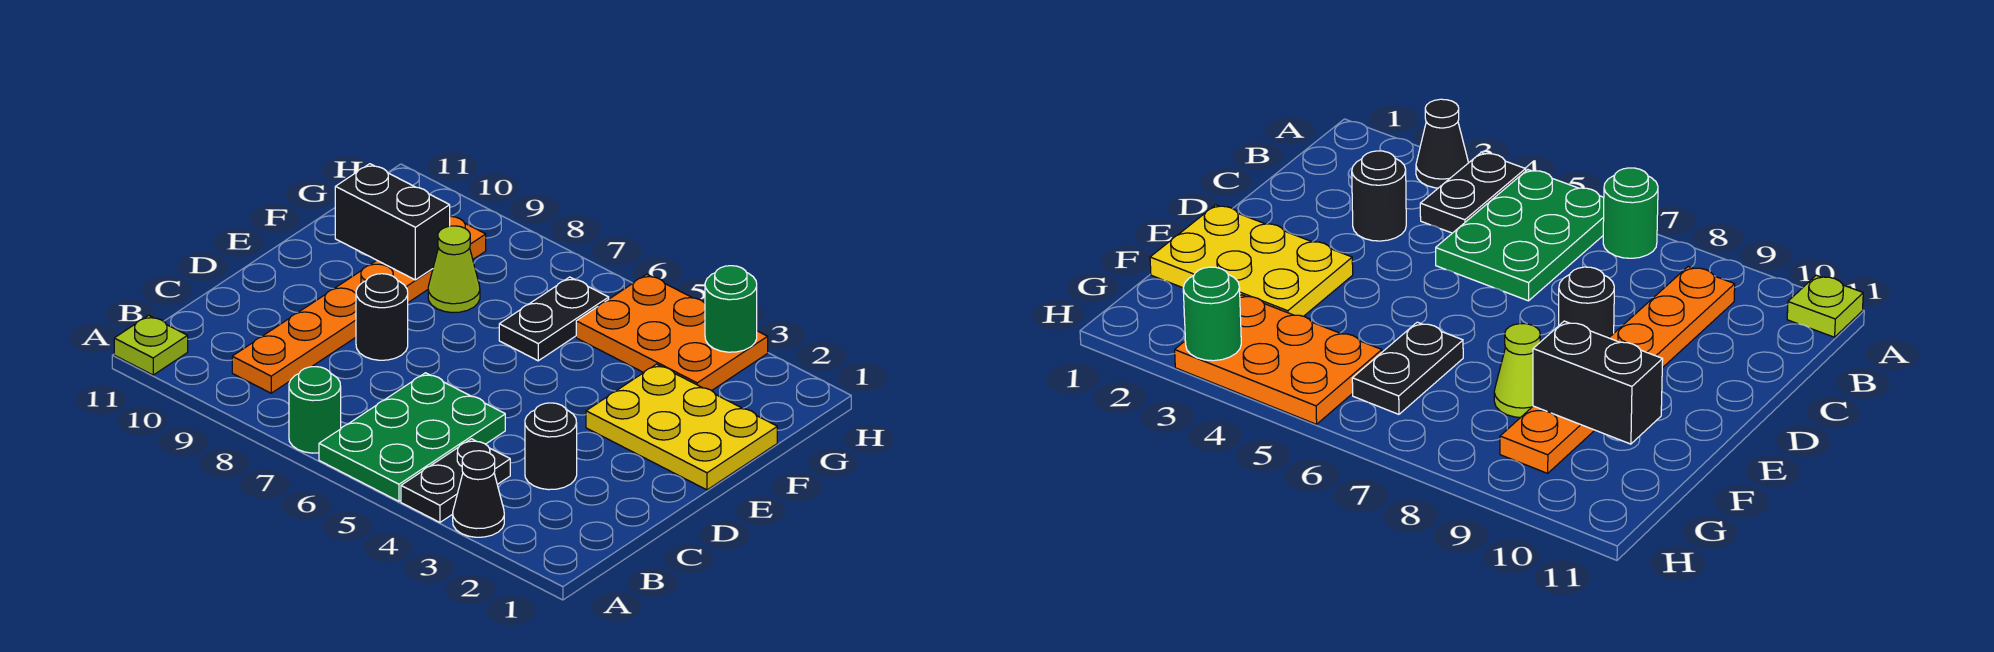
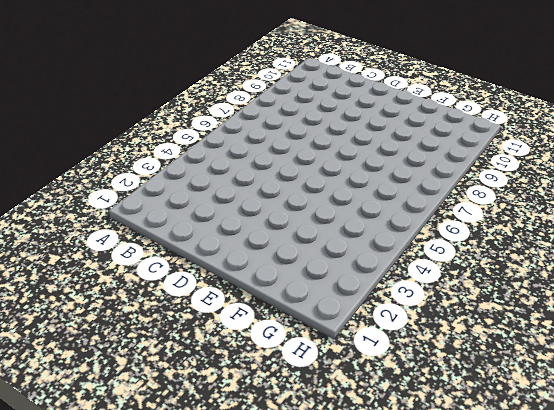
none -> black cone A3 level 1
none -> black plate A4:B4 level 1
none -> green plate A5:C6 level 1

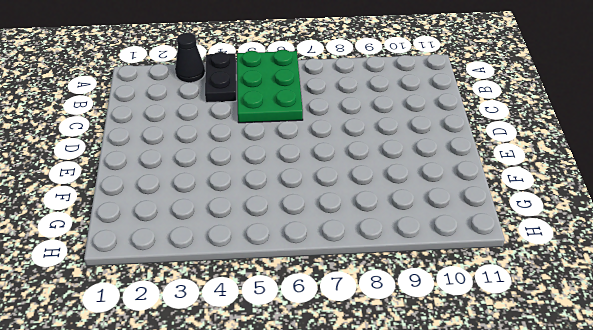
none -> green round brick A7 level 1
none -> lime plate A11 level 1
none -> orange plate B9:G9 level 1

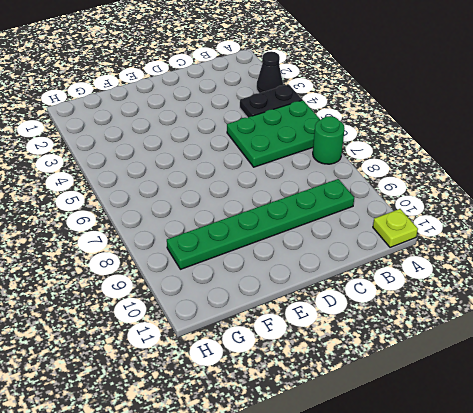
green plate B9:G9 level 1 -> orange plate B9:G9 level 1
none -> black round brick C3 level 1
none -> black round brick D8 level 1
none -> yellow plate E1:F3 level 1

